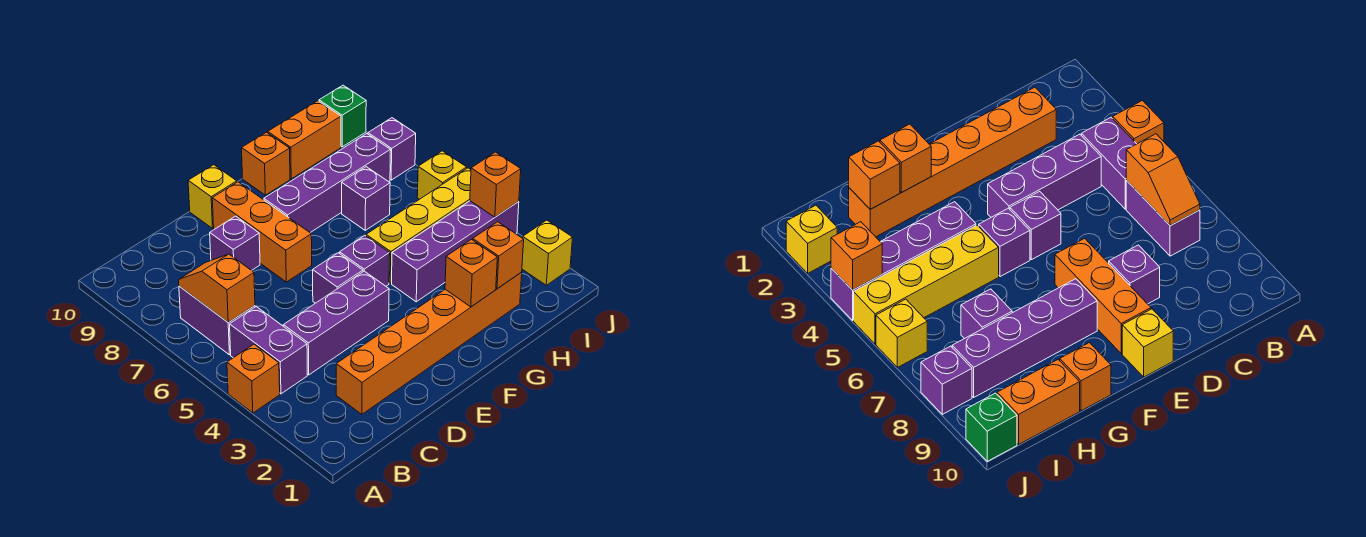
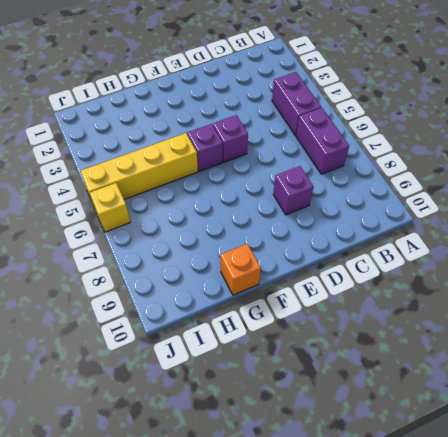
none -> orange brick A4 level 1
none -> orange brick C2:H2 level 1
none -> purple brick C4:E4 level 1

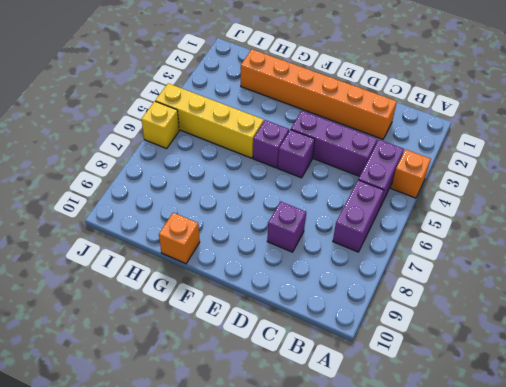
none -> orange brick E7:E9 level 1
none -> yellow brick E10 level 1
none -> purple brick F8:I8 level 1

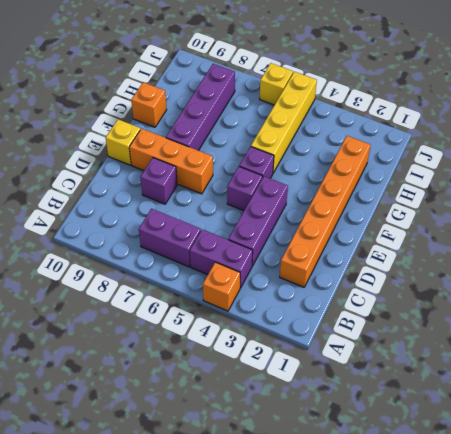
none -> purple brick G4:J4 level 1
none -> purple brick H7 level 1
none -> orange brick H10:I10 level 1

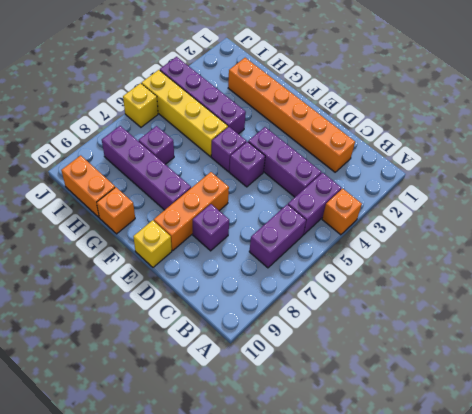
none -> yellow brick J2 level 1
none -> purple brick J8 level 1
none -> green brick J10 level 1

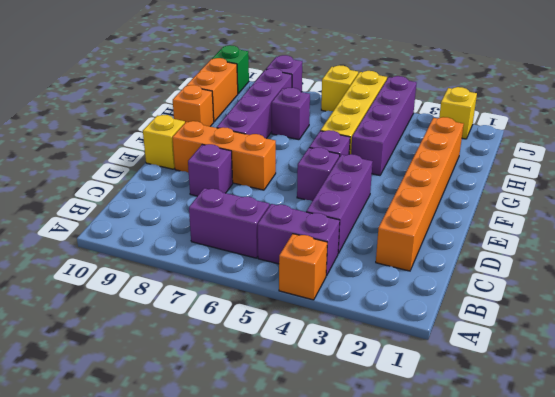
none -> orange slope B6:B7 level 2 top 6
none -> orange brick G2 level 2
none -> orange brick H2 level 2

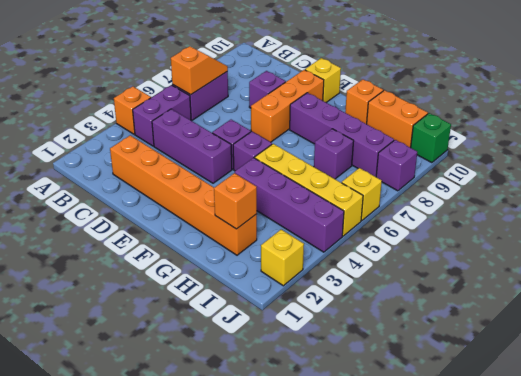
none -> orange brick G2 level 2
none -> orange brick J4 level 2

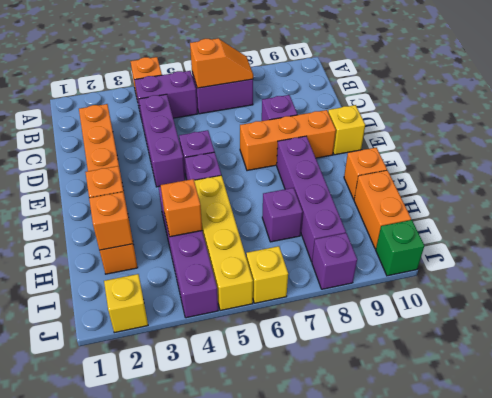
orange brick H4 level 2 -> orange brick J4 level 2

